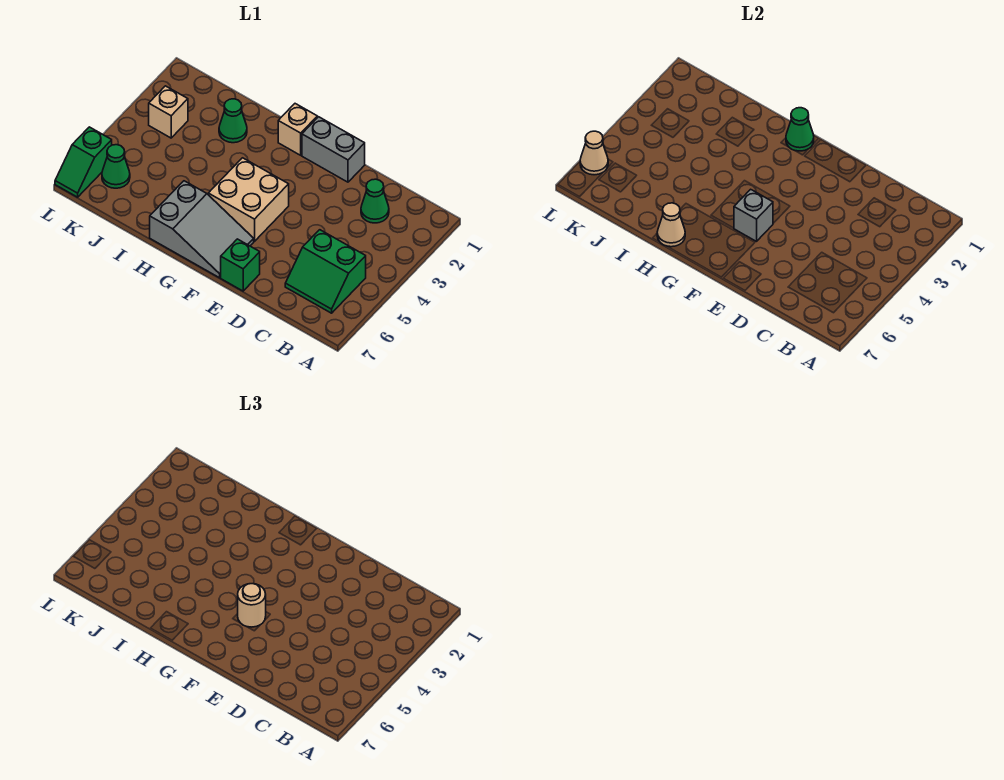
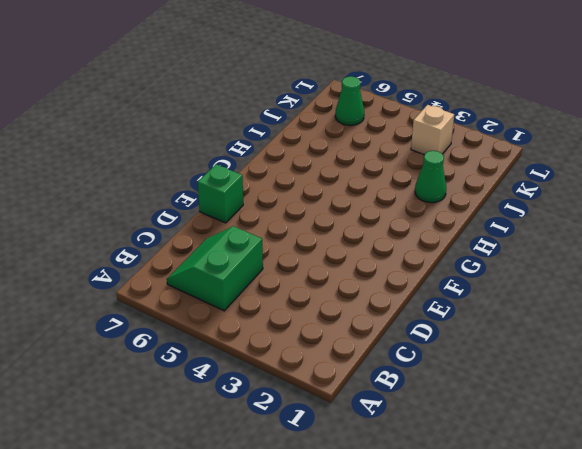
none -> green cone C2 level 1
none -> grey brick E1:F1 level 1
none -> tan brick F4:G5 level 1

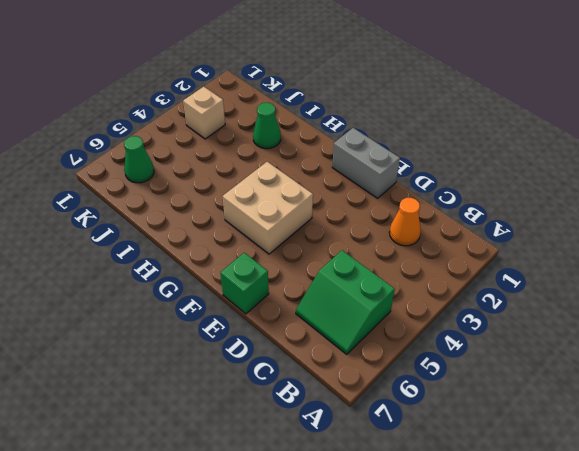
orange cone C2 level 1 -> green cone C2 level 1
none -> grey slope F6:H7 level 1 top H
none -> tan brick G1 level 1
none -> green slope L6:L7 level 1 top 6

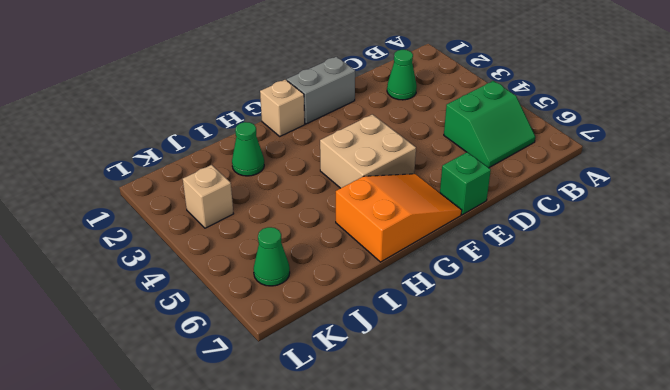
orange slope F6:H7 level 1 top H -> grey slope F6:H7 level 1 top H
none -> green slope L6:L7 level 1 top 6
none -> grey brick F5 level 2
none -> green cone G1 level 2

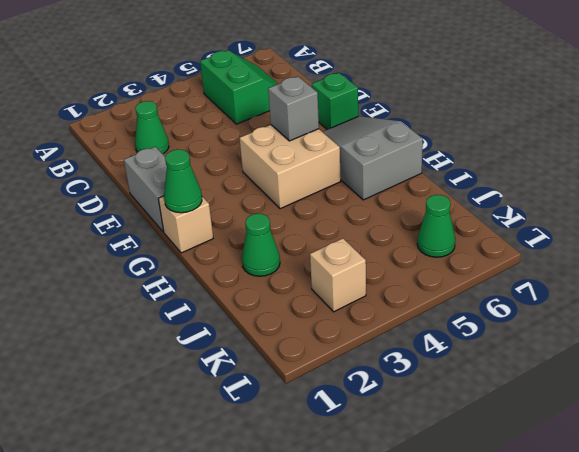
none -> green slope L6:L7 level 1 top 6
none -> tan cone H7 level 2
none -> tan cone L6 level 2

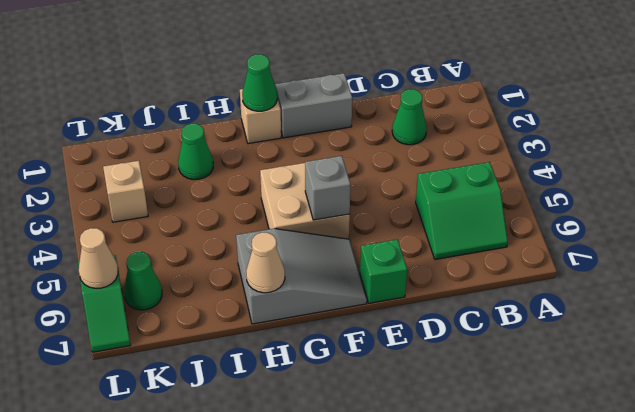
none -> tan round brick F5 level 3

